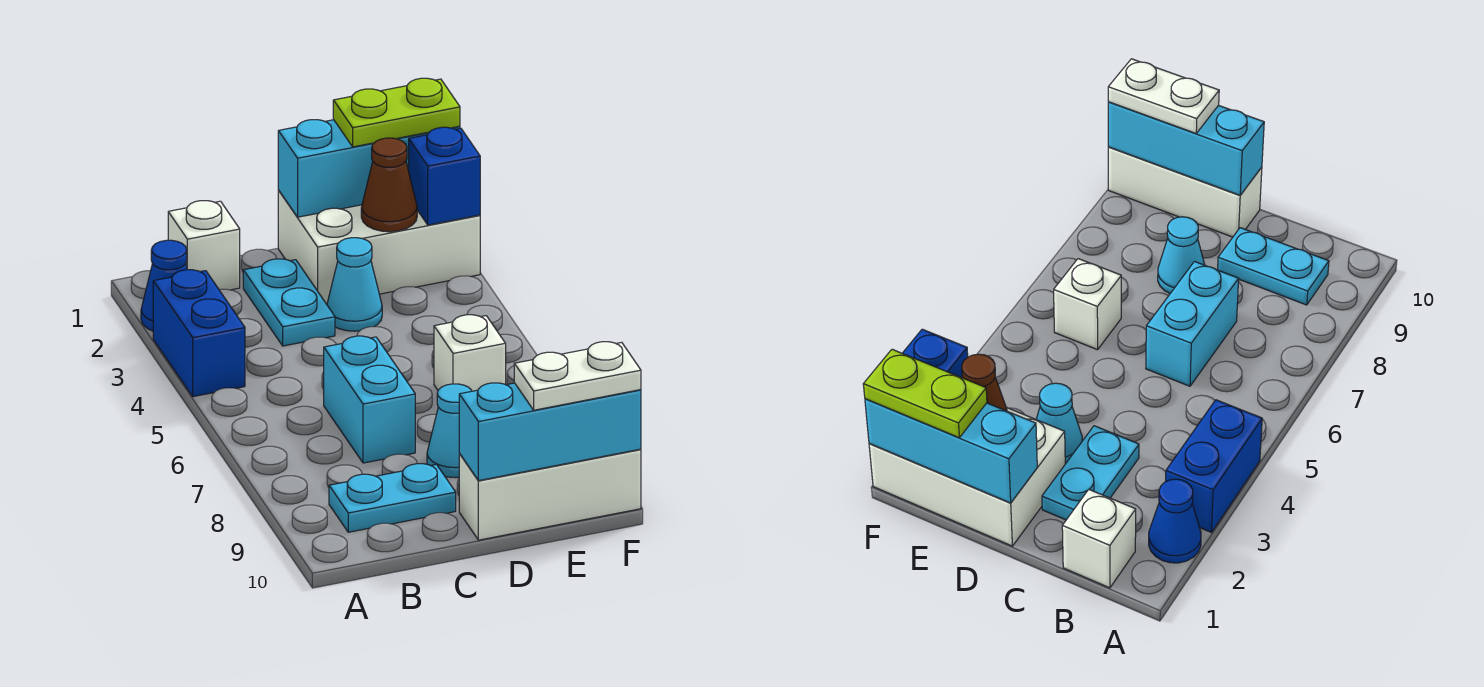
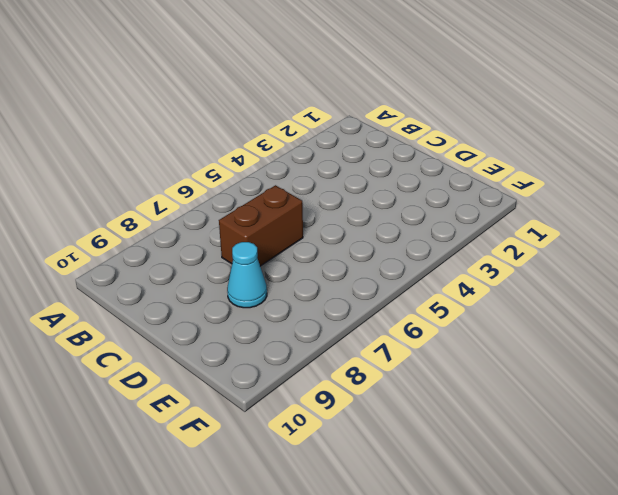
brown brick C6:C7 level 1 -> cyan brick C6:C7 level 1
none -> blue cone A2 level 1
none -> blue brick A3:A4 level 1
none -> white brick B1 level 1

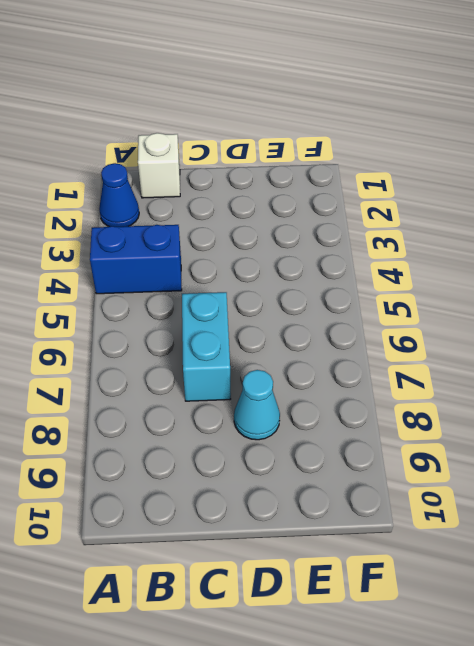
blue brick A4:B4 level 1 -> blue brick A3:A4 level 1
none -> cyan plate B9:C9 level 1
none -> cyan plate C2:C3 level 1
none -> white brick D1:F2 level 1

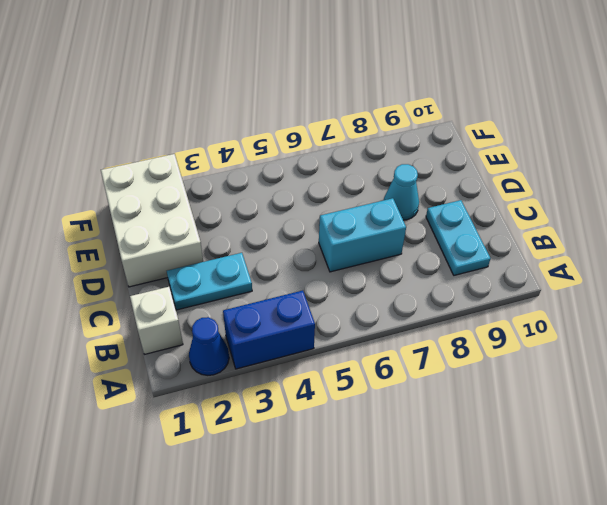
none -> cyan cone D3 level 1
none -> white brick D10:F10 level 1
none -> white brick E6 level 1

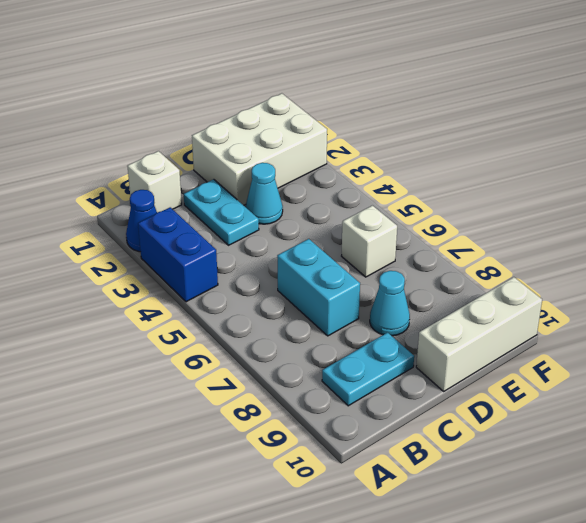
none -> cyan brick D1:F1 level 2
none -> cyan brick D10:F10 level 2
none -> brown cone E2 level 2

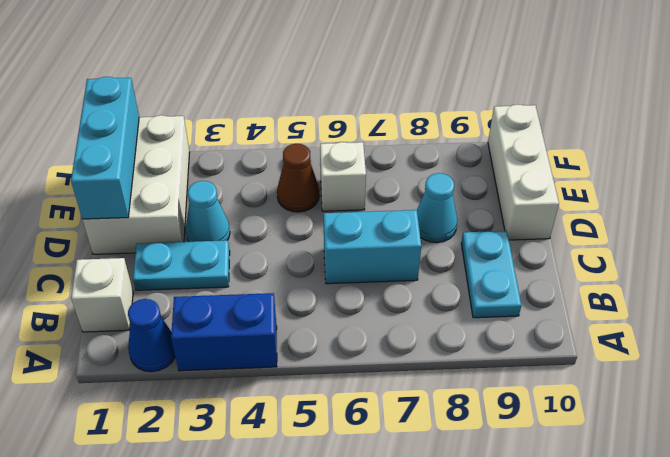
brown cone E5 level 1 -> brown cone E2 level 2
none -> cyan brick D10:F10 level 2
none -> blue brick F2 level 2
none -> lime plate E1:F1 level 3

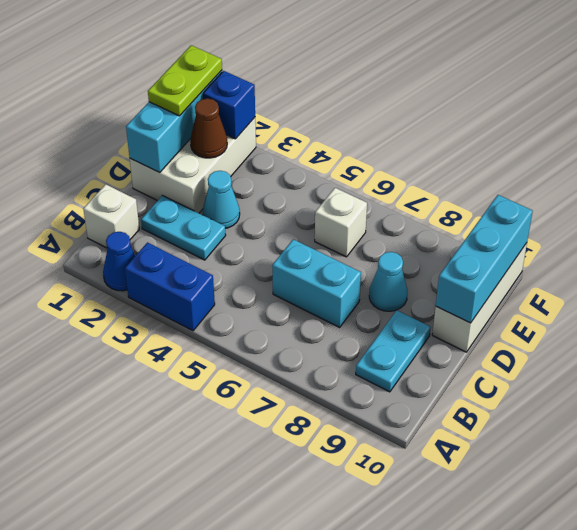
none -> white plate E10:F10 level 3

